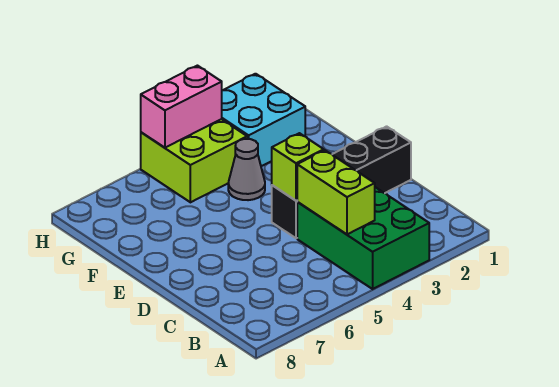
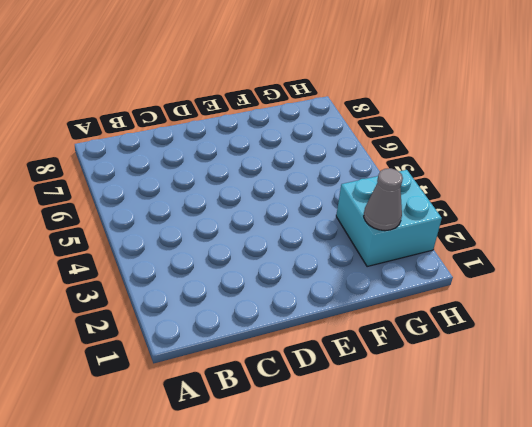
grey cone G2 level 2 -> grey cone F4 level 1
none -> green brick A3:C4 level 1
none -> black brick D1:D4 level 1

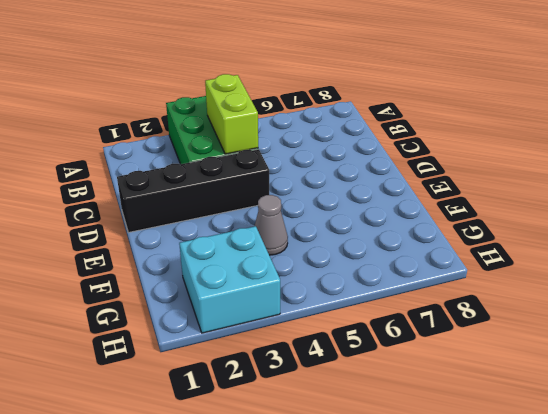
none -> lime brick G4:H5 level 1
none -> lime brick D4 level 2

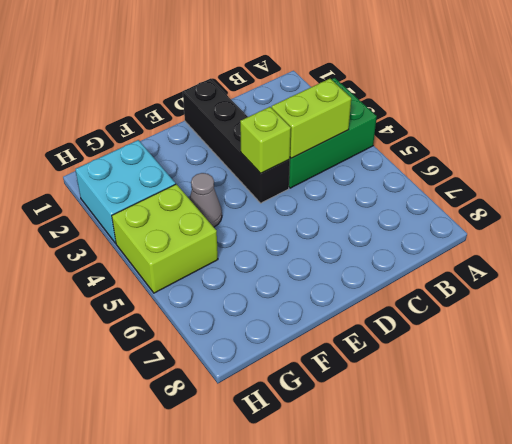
none -> pink brick H4:H5 level 2

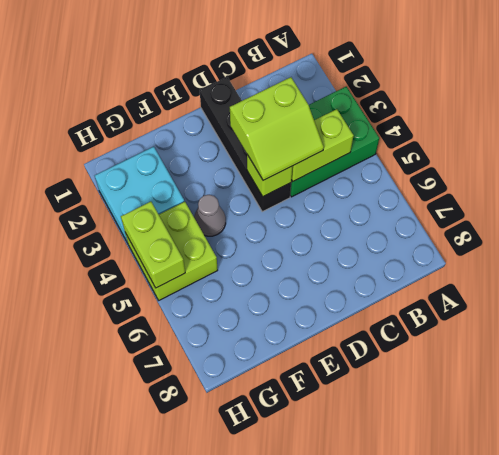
lime slope C3:D4 level 3 top 3 -> none
lime brick H4:H5 level 2 -> pink brick H4:H5 level 2

